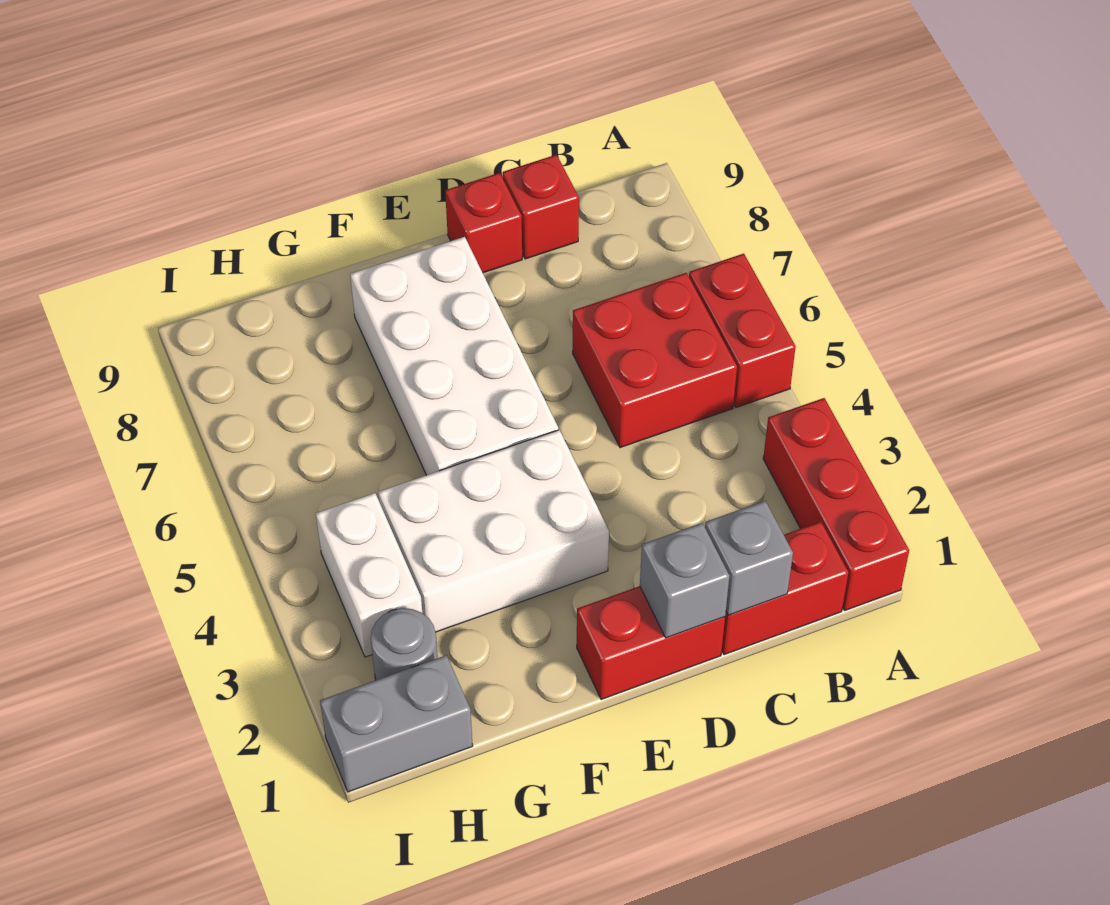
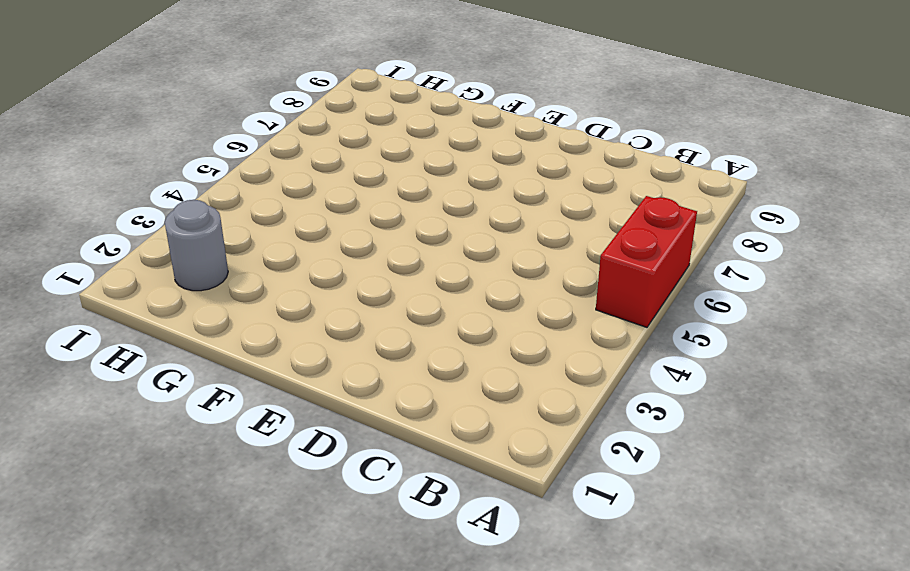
none -> red brick A1:A3 level 1
none -> red brick B1:C1 level 1
none -> red brick B5:C6 level 1

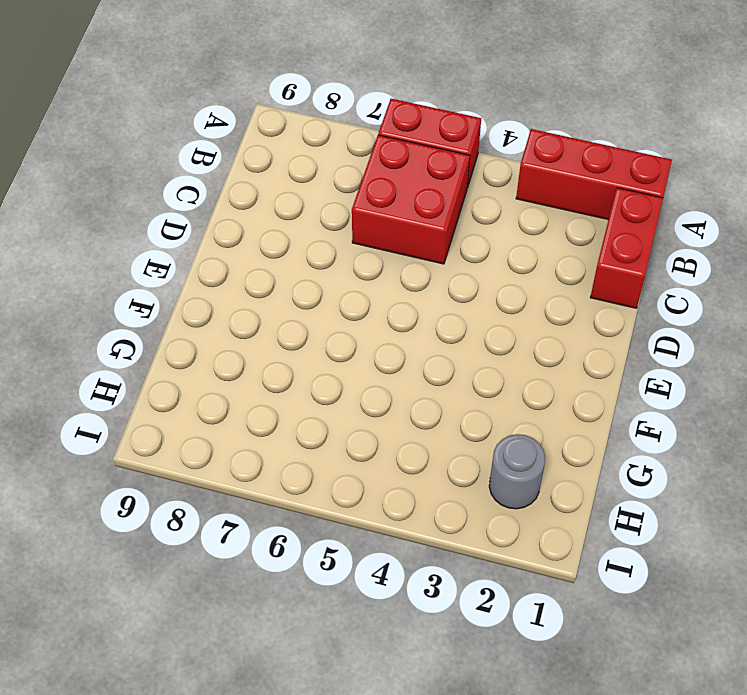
none -> red brick C9 level 1
none -> red brick D1:E1 level 1
none -> red brick D9 level 1

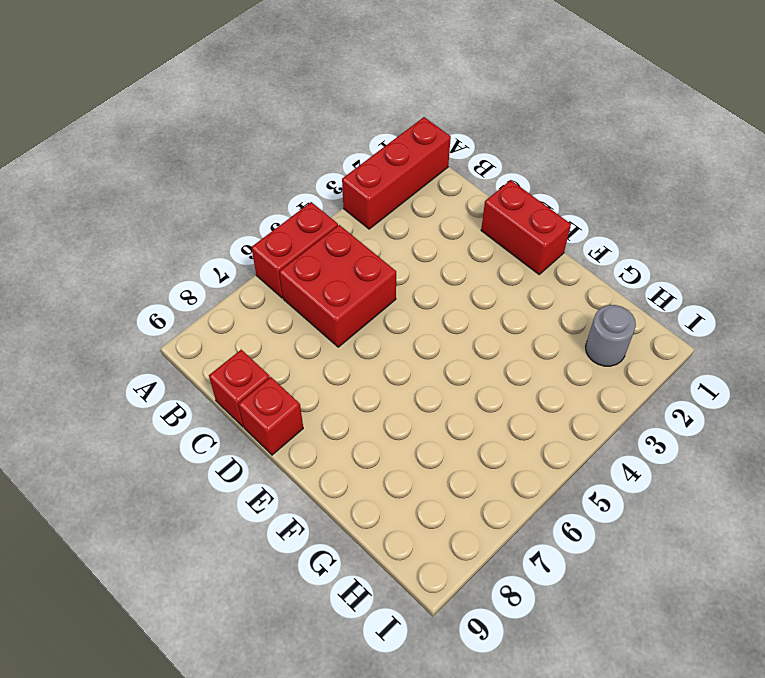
none -> red brick B1:C1 level 1
none -> white brick E3:G4 level 1
none -> white brick E5:F8 level 1

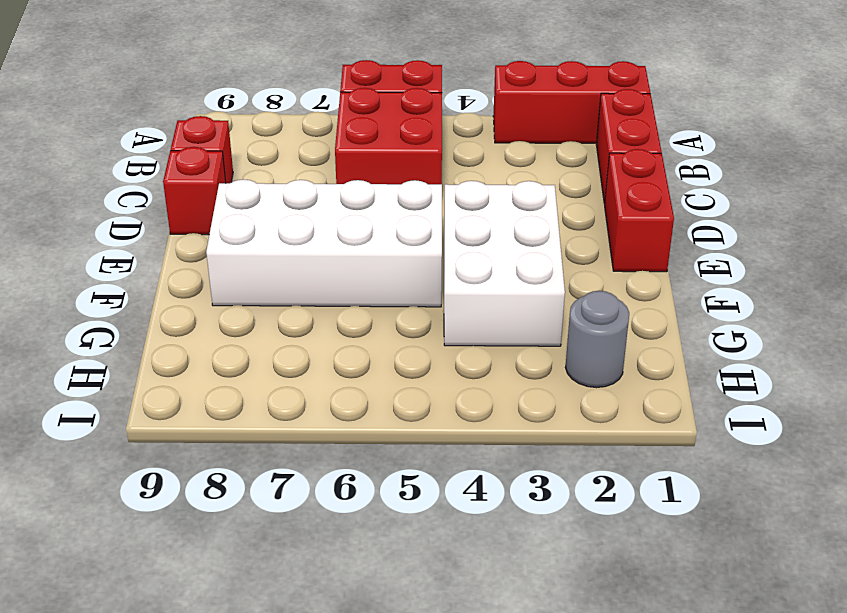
none -> grey brick H1:I1 level 1
none -> white brick H3:H4 level 1
none -> grey brick C1 level 2

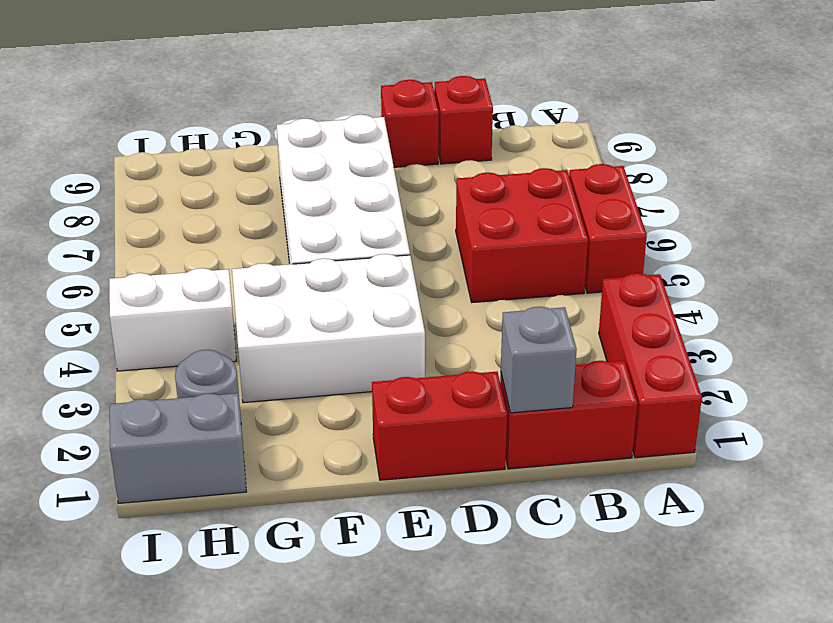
white brick H4:I4 level 1 -> white brick H3:H4 level 1
none -> grey brick D1 level 2

